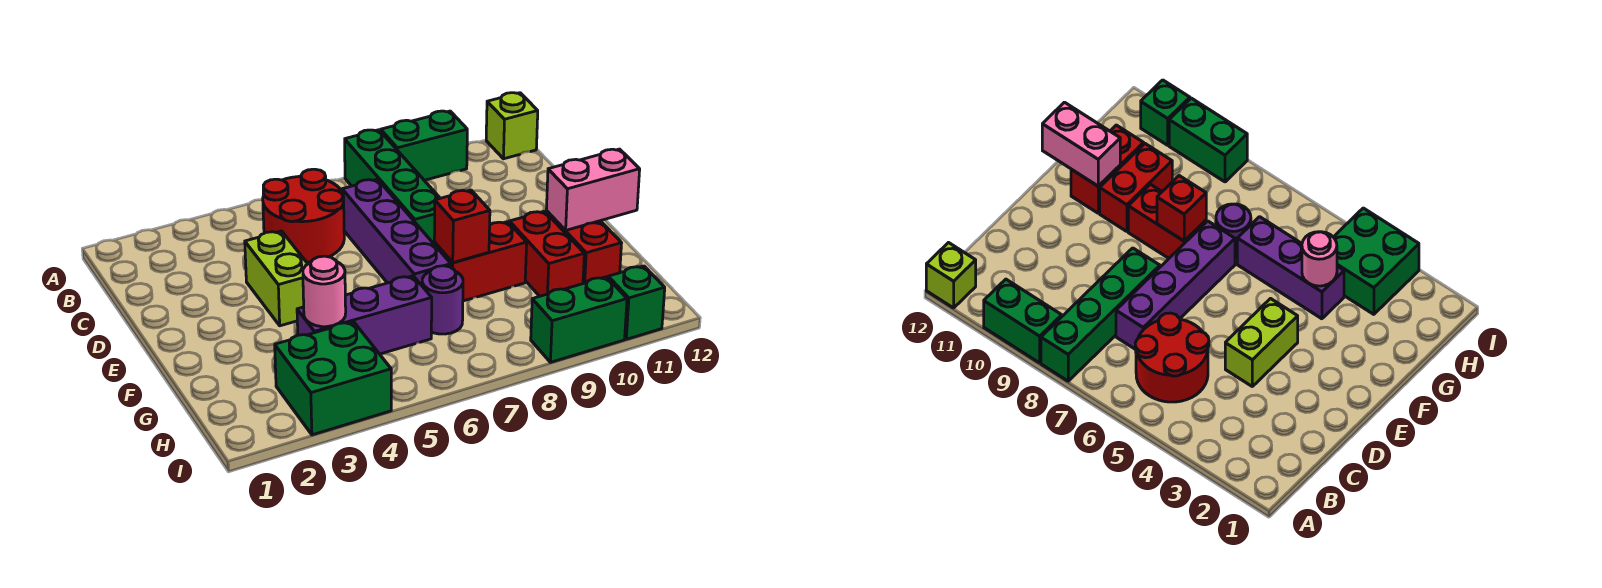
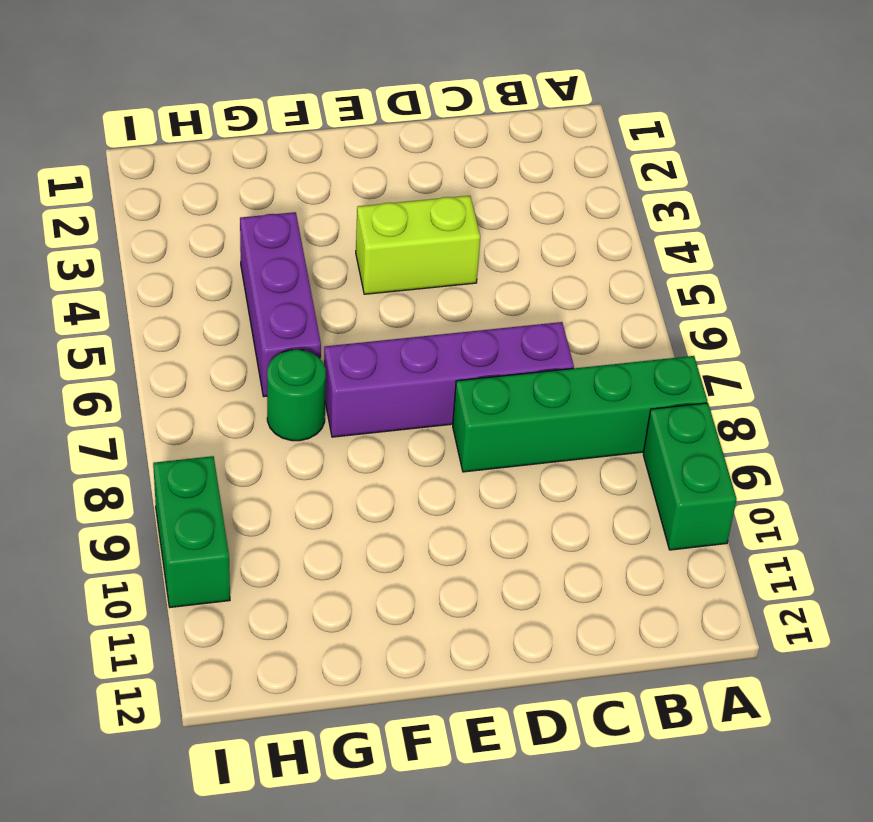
green round brick G7 level 1 -> purple round brick G7 level 1
none -> lime brick A12 level 1
none -> red round brick B5:C6 level 1
none -> red brick F8:F9 level 1

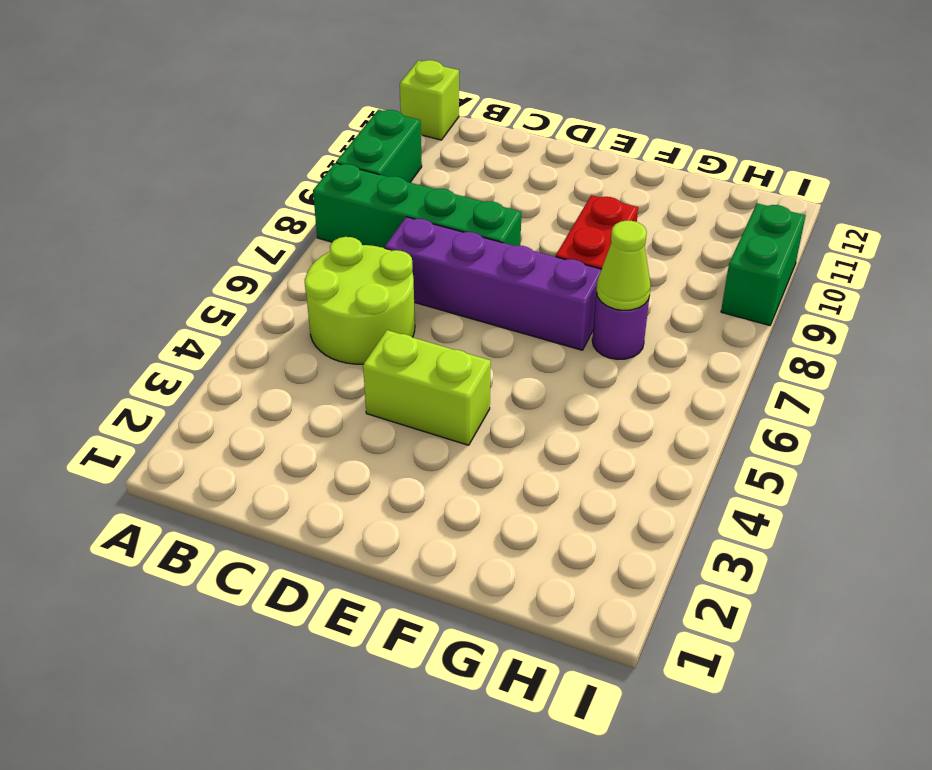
lime round brick B5:C6 level 1 -> red round brick B5:C6 level 1
lime cone G7 level 2 -> none
none -> red brick F10:G10 level 1
none -> red brick F11:G11 level 1
none -> purple brick G4:G6 level 1

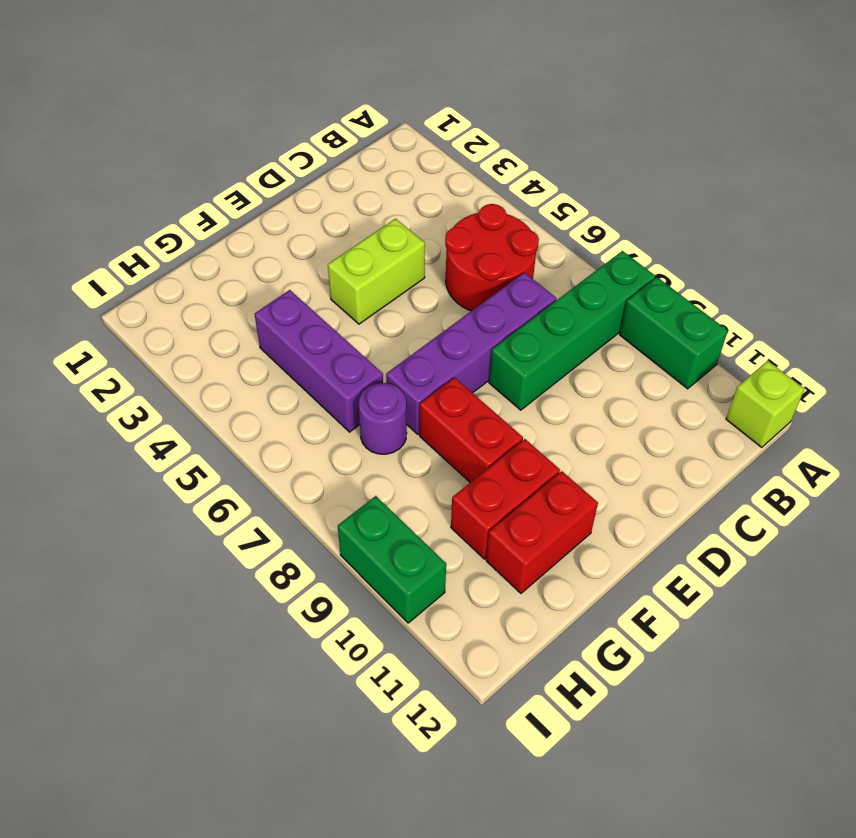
none -> green brick H3:I4 level 1
none -> green brick I11 level 1
none -> red brick F8 level 2

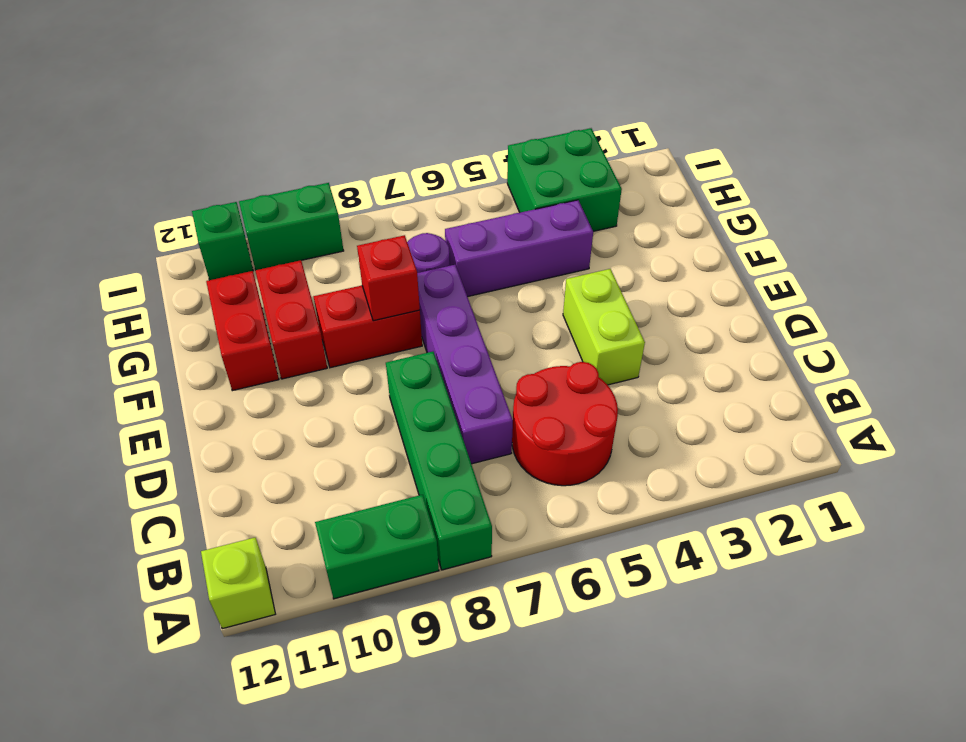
none -> pink brick F11:F12 level 2
none -> pink round brick G4 level 2

